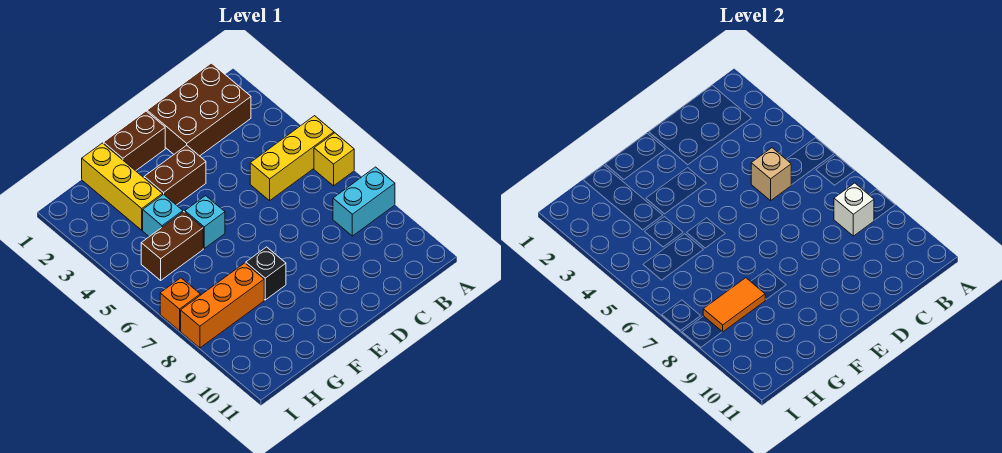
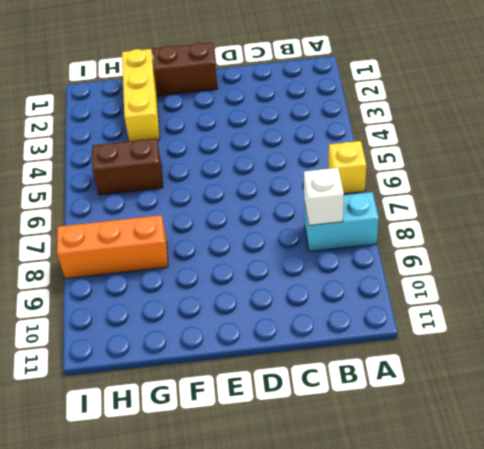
none -> yellow brick A5:C5 level 1
none -> brown brick B1:D2 level 1
none -> brown brick E3:F3 level 1

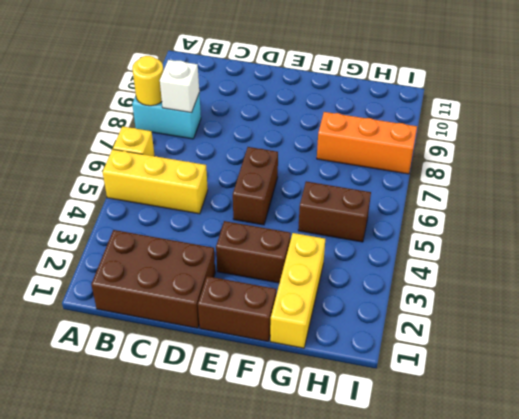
yellow round brick A8 level 2 -> none
brown brick E5:E6 level 1 -> none
none -> cyan brick F5 level 1
none -> black brick F8 level 1
none -> cyan brick G4 level 1

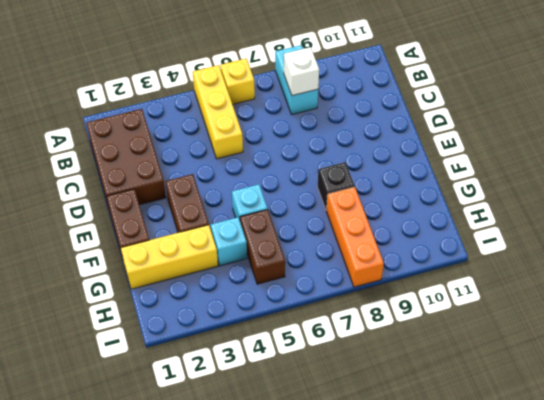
none -> orange brick I7 level 1
none -> tan brick C5 level 2
none -> orange tile G8:H8 level 2

